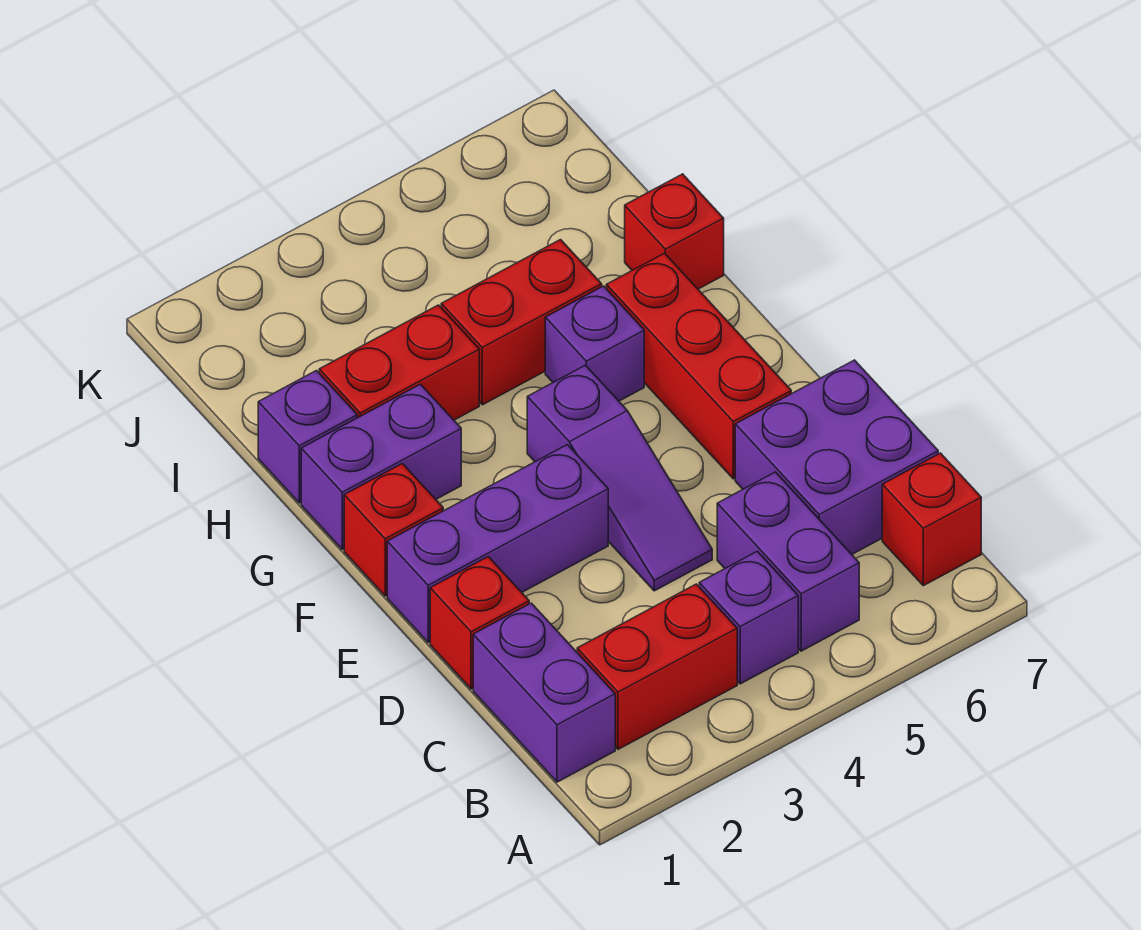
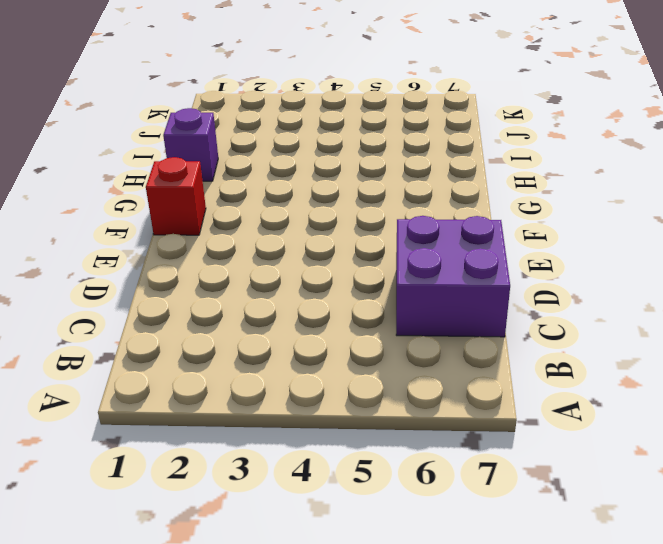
none -> purple brick B1:C1 level 1
none -> red brick B2:B3 level 1
none -> purple brick B4 level 1

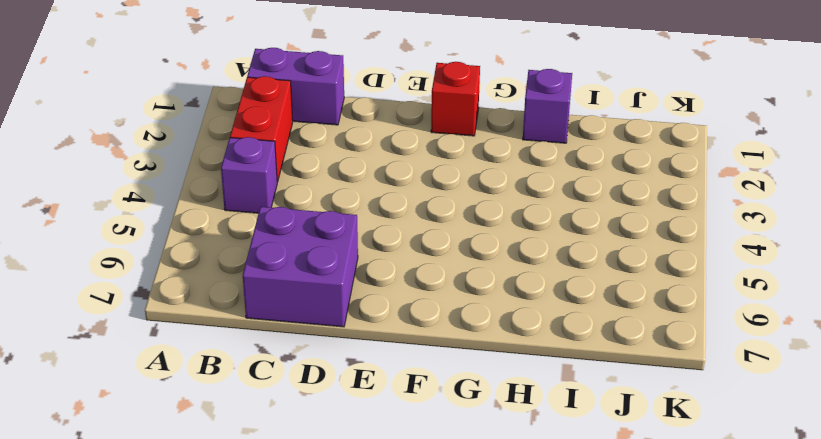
none -> purple brick B5:C5 level 1
none -> red brick B7 level 1
none -> red brick D1 level 1

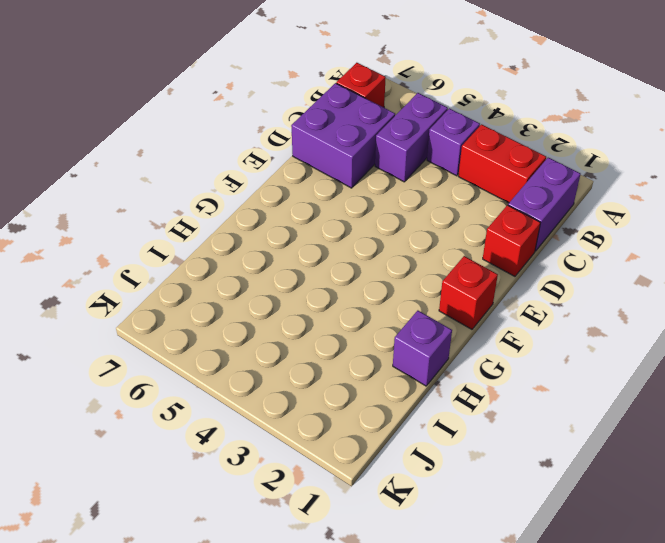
none -> purple slope D4:F4 level 1 top F
none -> purple brick E1:E3 level 1
none -> red brick E6:G6 level 1

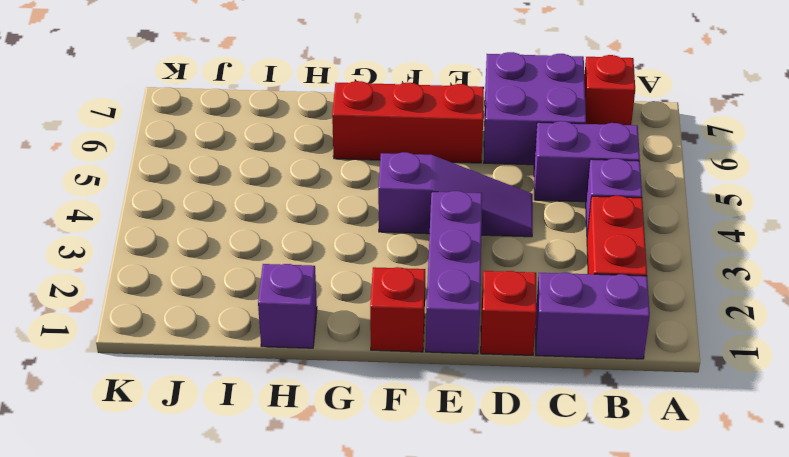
none -> purple brick G1:G2 level 1
none -> purple brick G5 level 1
none -> red brick H2:H3 level 1

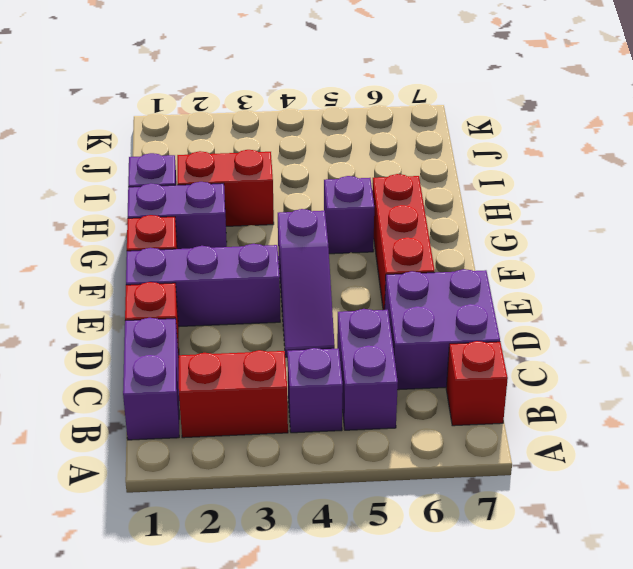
none -> red brick H4:H5 level 1
none -> red brick H7 level 1

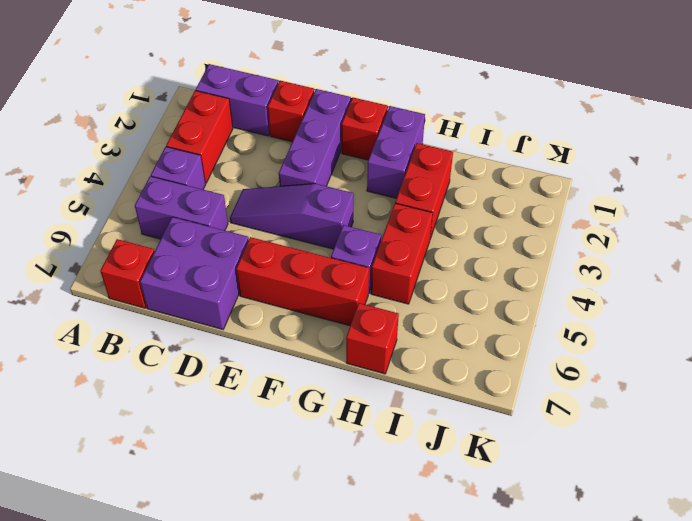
none -> purple brick H1 level 1

